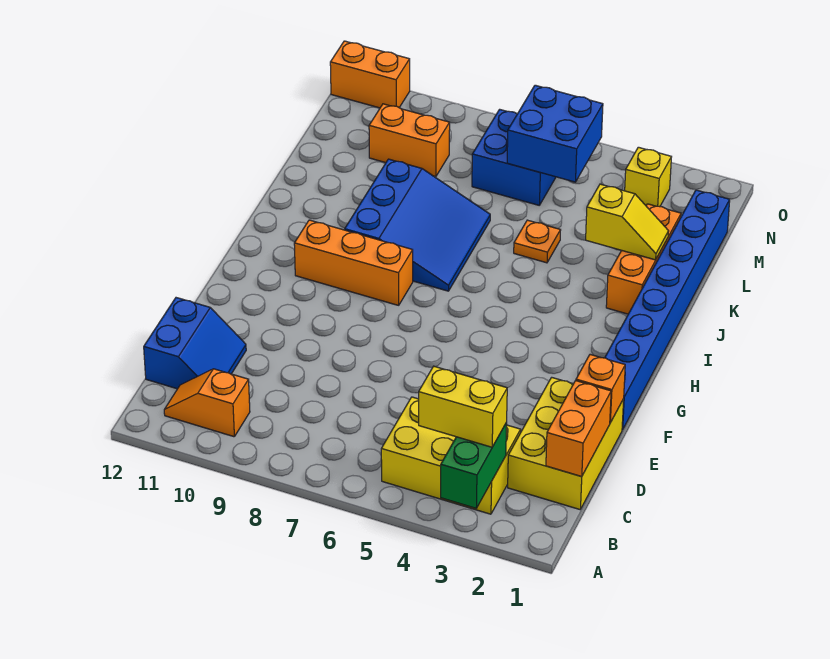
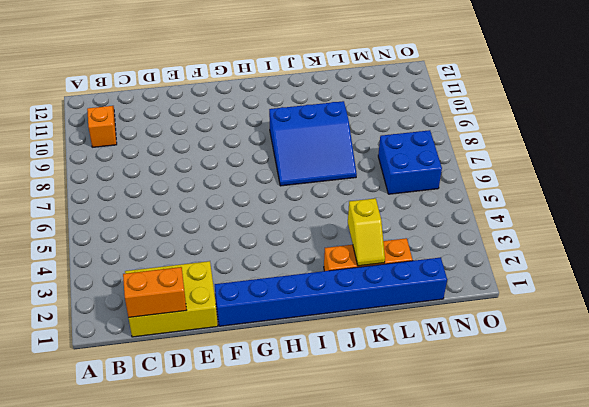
none -> yellow brick B3:C5 level 1
none -> blue slope C11:D12 level 1 top 12
none -> orange brick H8:H10 level 1

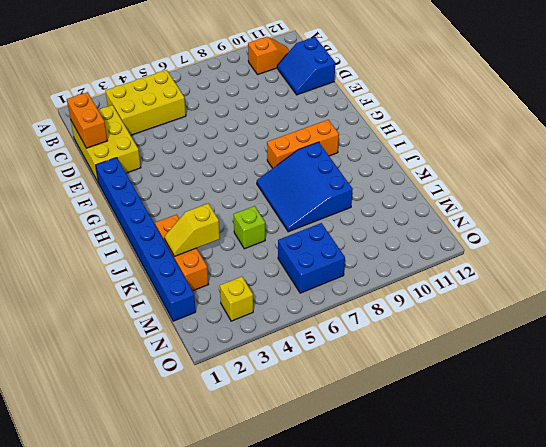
lime brick K5 level 1 -> orange plate K5 level 1
none -> orange brick M9:M10 level 1
none -> orange brick O11:O12 level 1
none -> green brick A3:B3 level 2

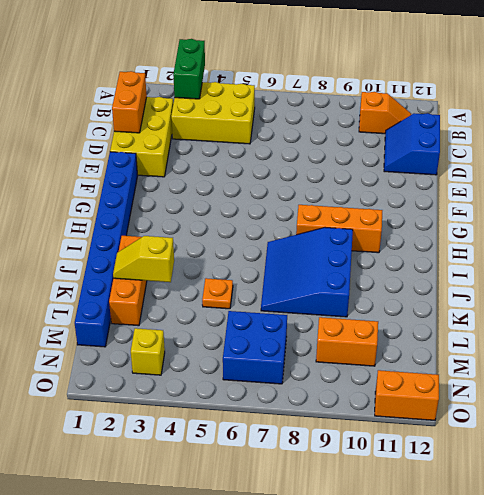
none -> orange brick E1 level 2
none -> blue brick M5:N6 level 2
none -> yellow brick B3:B4 level 3

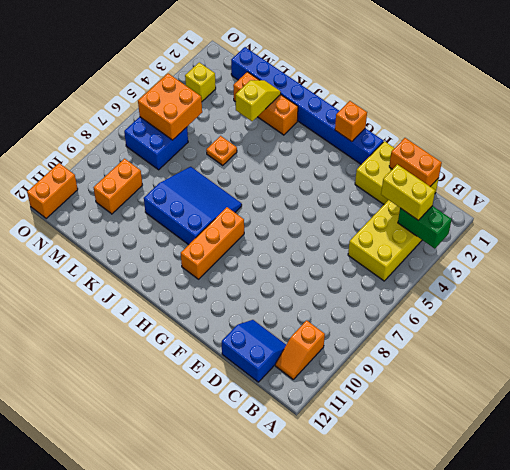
yellow brick B3:C3 level 3 -> yellow brick B3:B4 level 3
orange brick G1 level 2 -> orange brick E1 level 2
orange brick M5:N6 level 2 -> blue brick M5:N6 level 2

